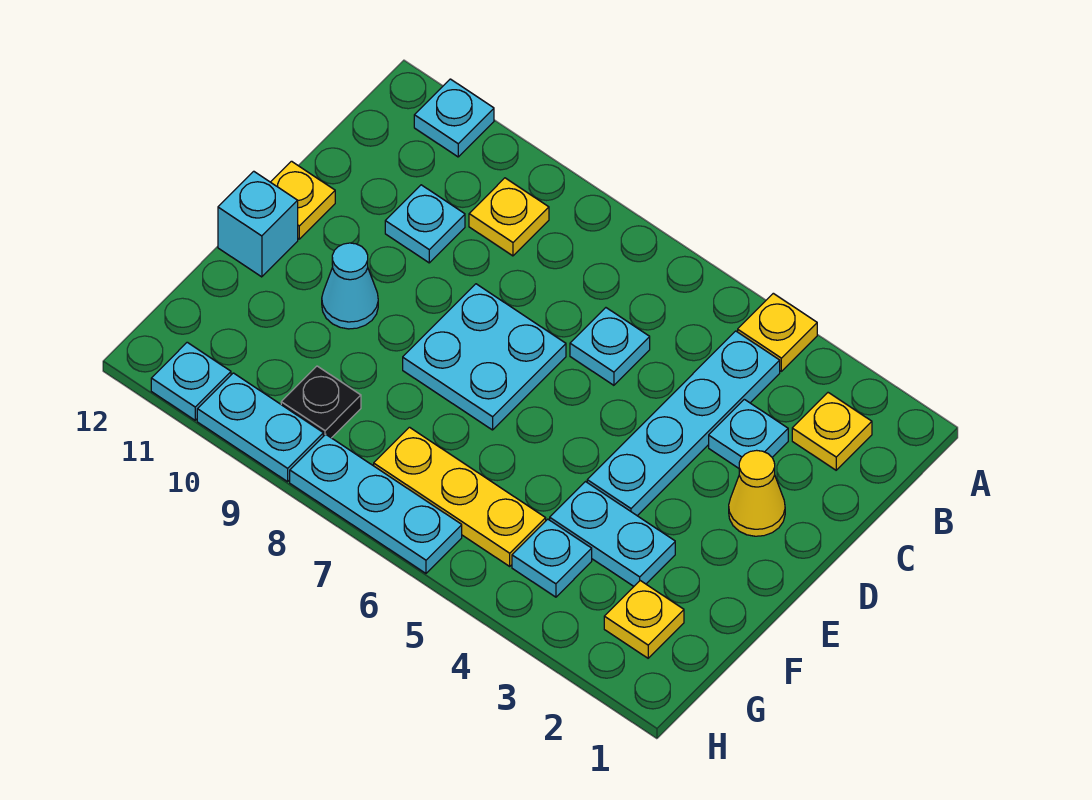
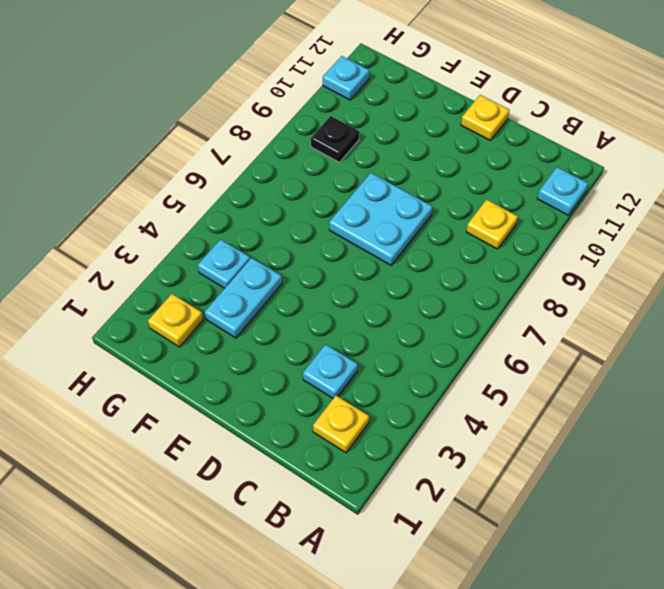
none -> yellow plate A4 level 1
none -> cyan plate B4:E4 level 1
none -> cyan plate C6 level 1

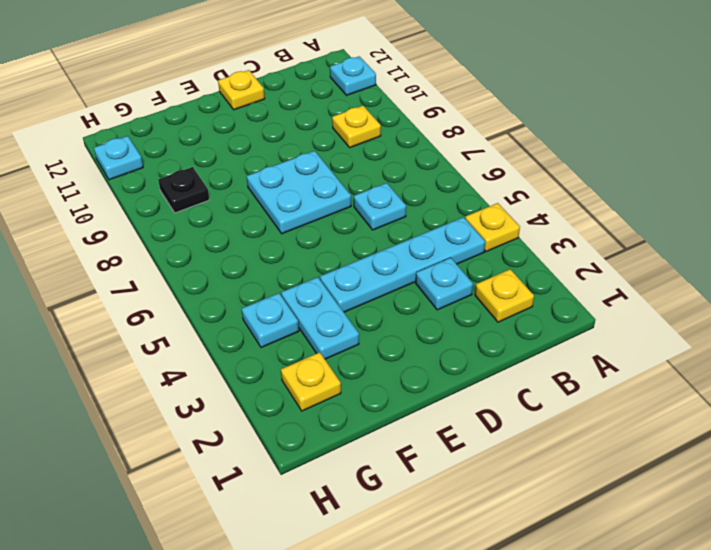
none -> cyan plate C10 level 1
none -> yellow cone D2 level 1
none -> cyan cone E10 level 1

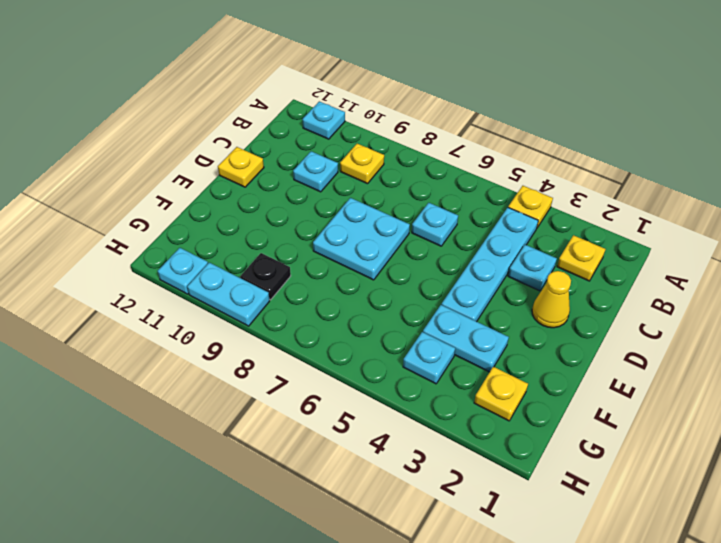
none -> cyan cone E10 level 1
none -> cyan brick E12 level 1
none -> yellow plate G5:G7 level 1

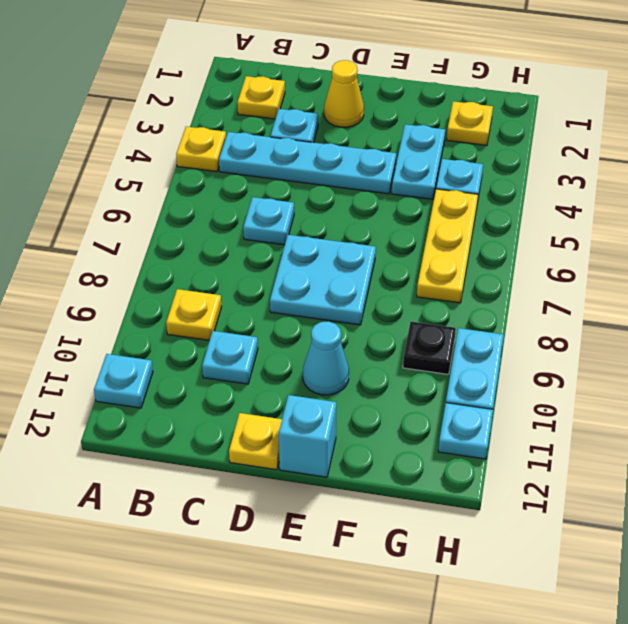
none -> cyan plate H6:H8 level 1

